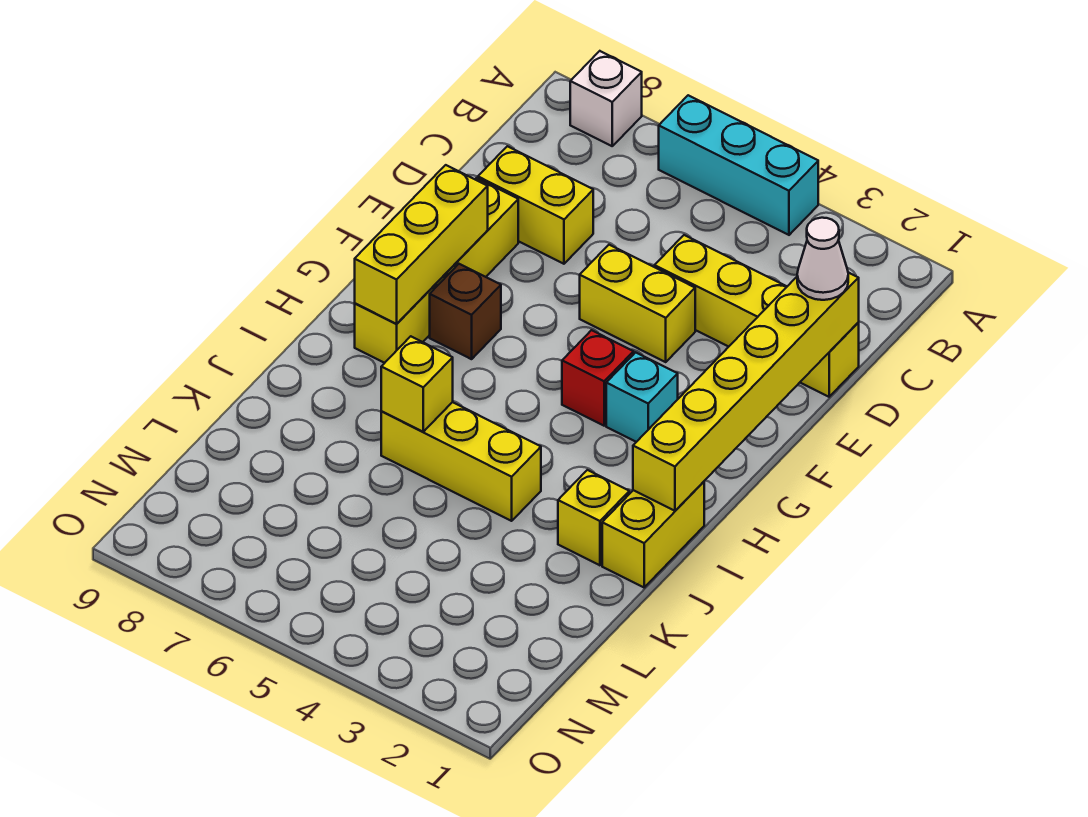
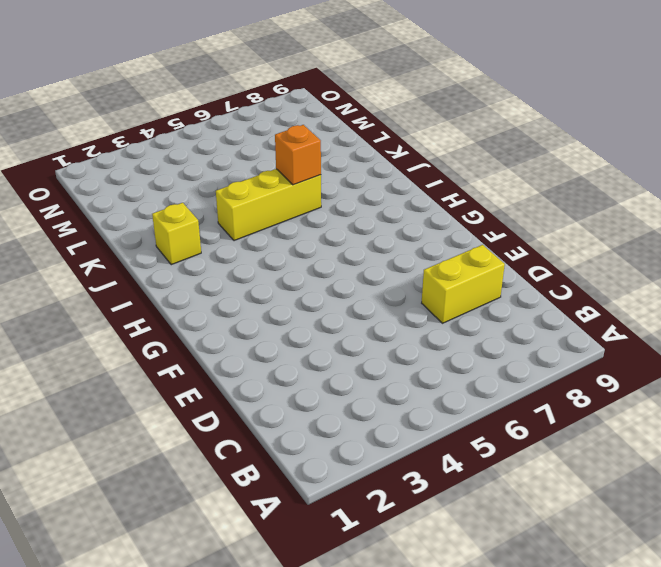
orange brick J6 level 2 -> yellow brick J6 level 2
none -> cyan brick A4:A6 level 1
none -> white brick A8 level 1
none -> yellow brick D1:D4 level 1

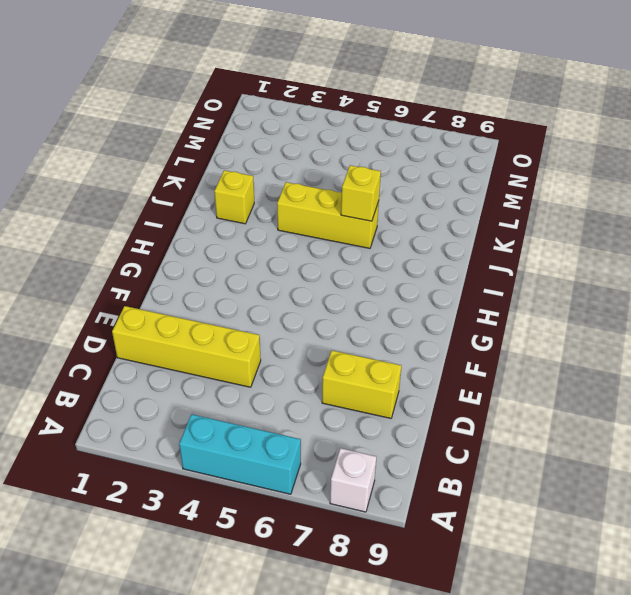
none -> yellow brick E4:E5 level 1
none -> yellow brick E8:H8 level 1
none -> cyan brick G3 level 1

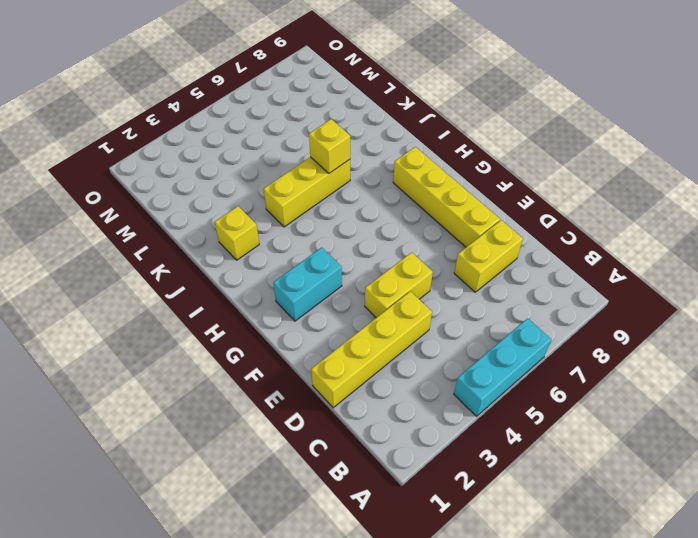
cyan brick G2:G3 level 1 -> cyan brick G3 level 1
none -> white brick A8 level 1
none -> red brick G4 level 1
none -> brown brick G7 level 1

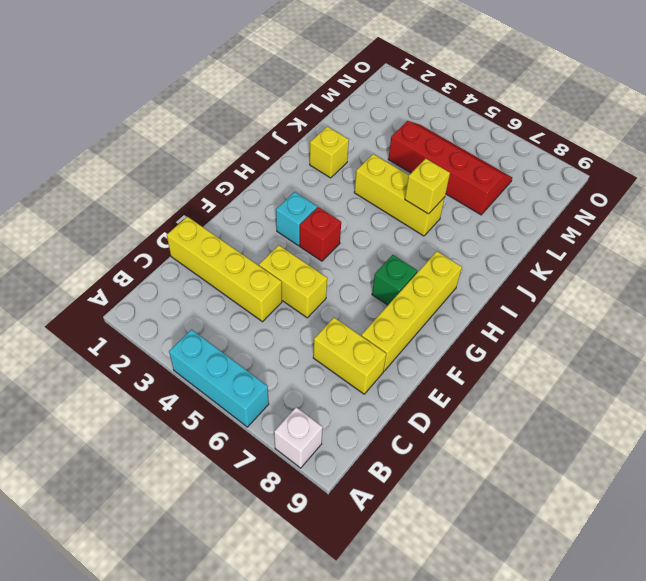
green brick G7 level 1 -> brown brick G7 level 1
red slope L4:M7 level 1 top L -> none
none -> yellow brick I1:J1 level 1
none -> yellow brick D1:I1 level 2
none -> yellow brick F8:H8 level 2

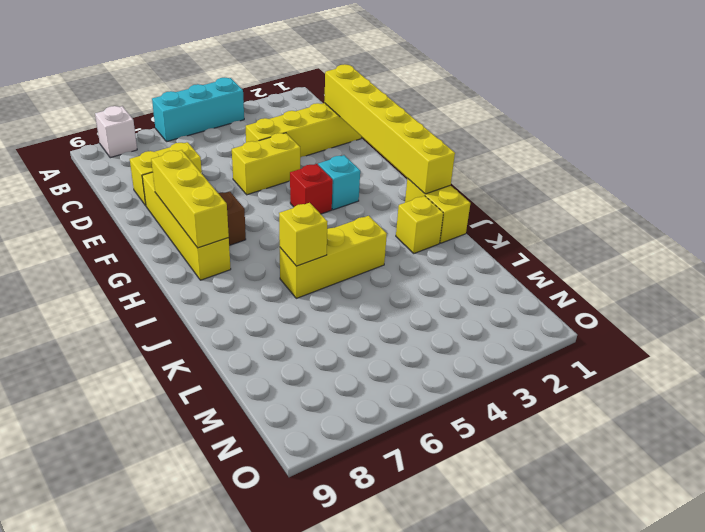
none -> white cone D1 level 3

